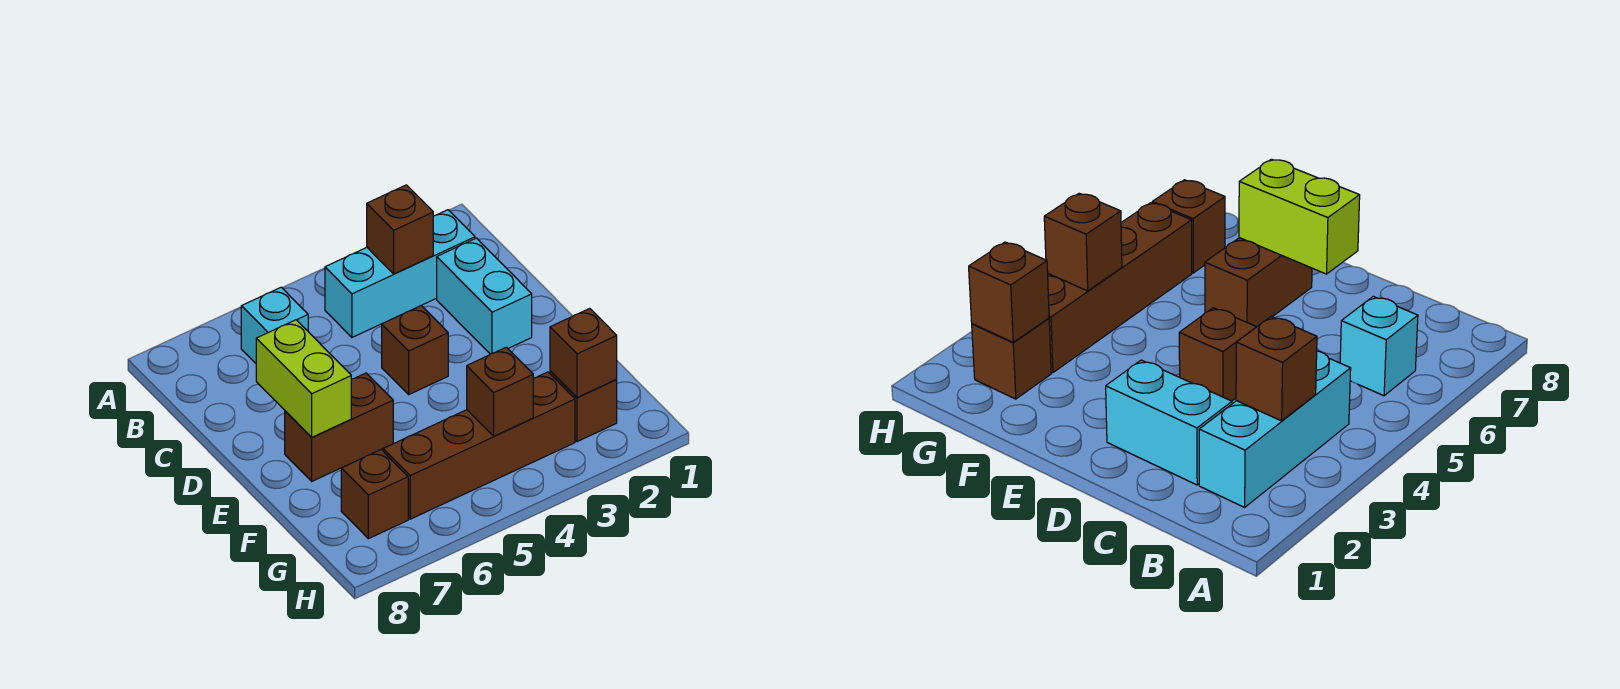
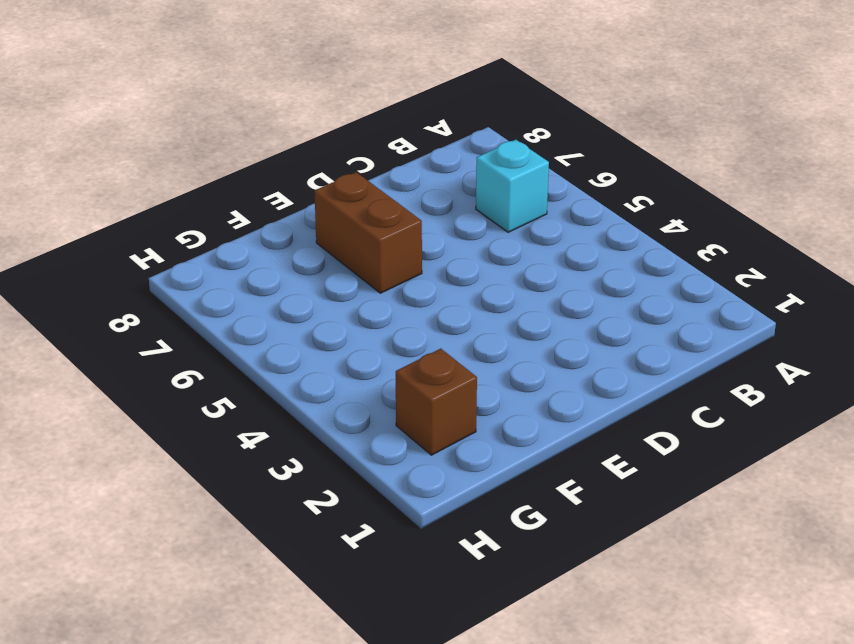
none -> cyan brick B2:B4 level 1
none -> cyan brick C2:D2 level 1
none -> brown brick D4 level 1

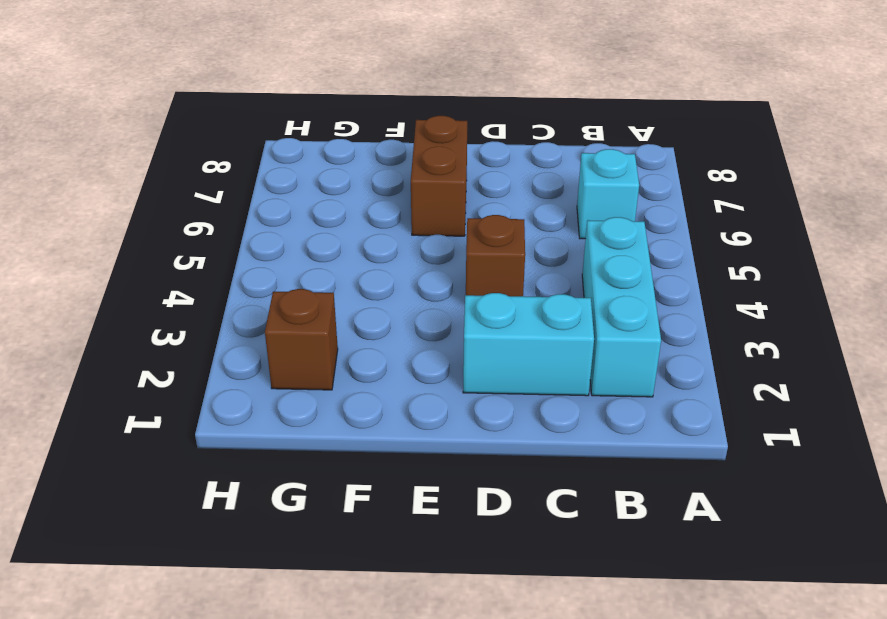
none -> brown brick G3:G6 level 1
none -> brown brick G7 level 1
none -> brown brick B3 level 2

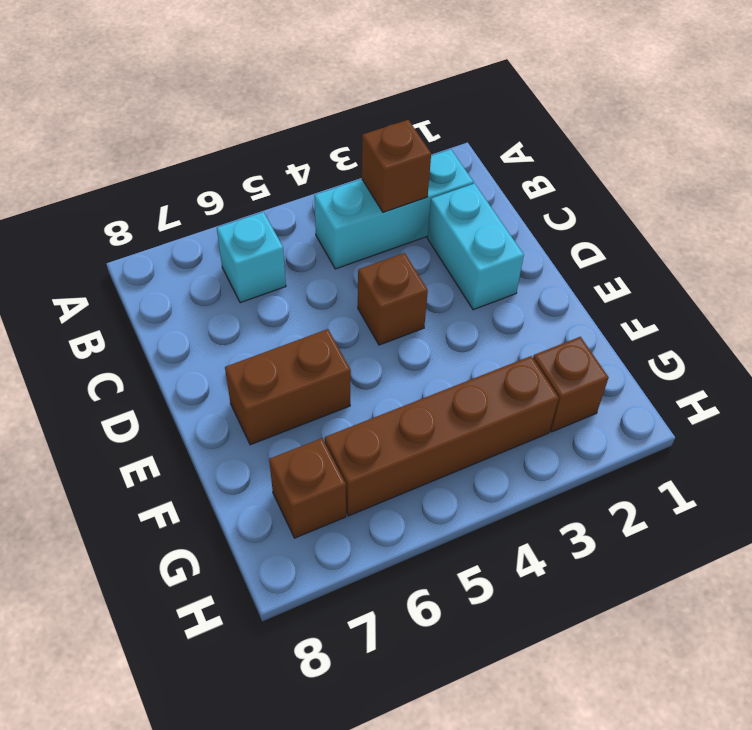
none -> lime brick D7:E7 level 2
none -> brown brick G2 level 2
none -> brown brick G4 level 2

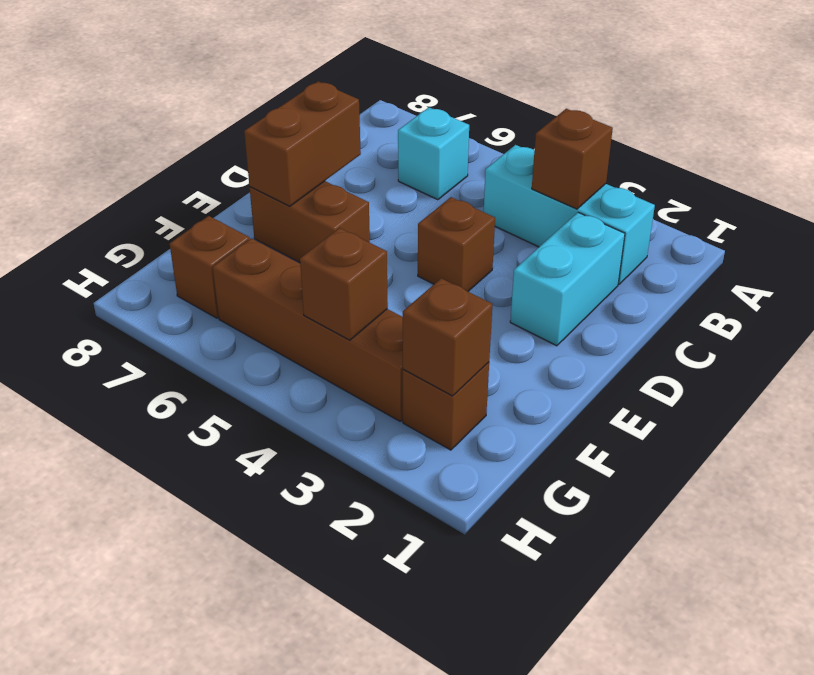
brown brick D7:E7 level 2 -> lime brick D7:E7 level 2

